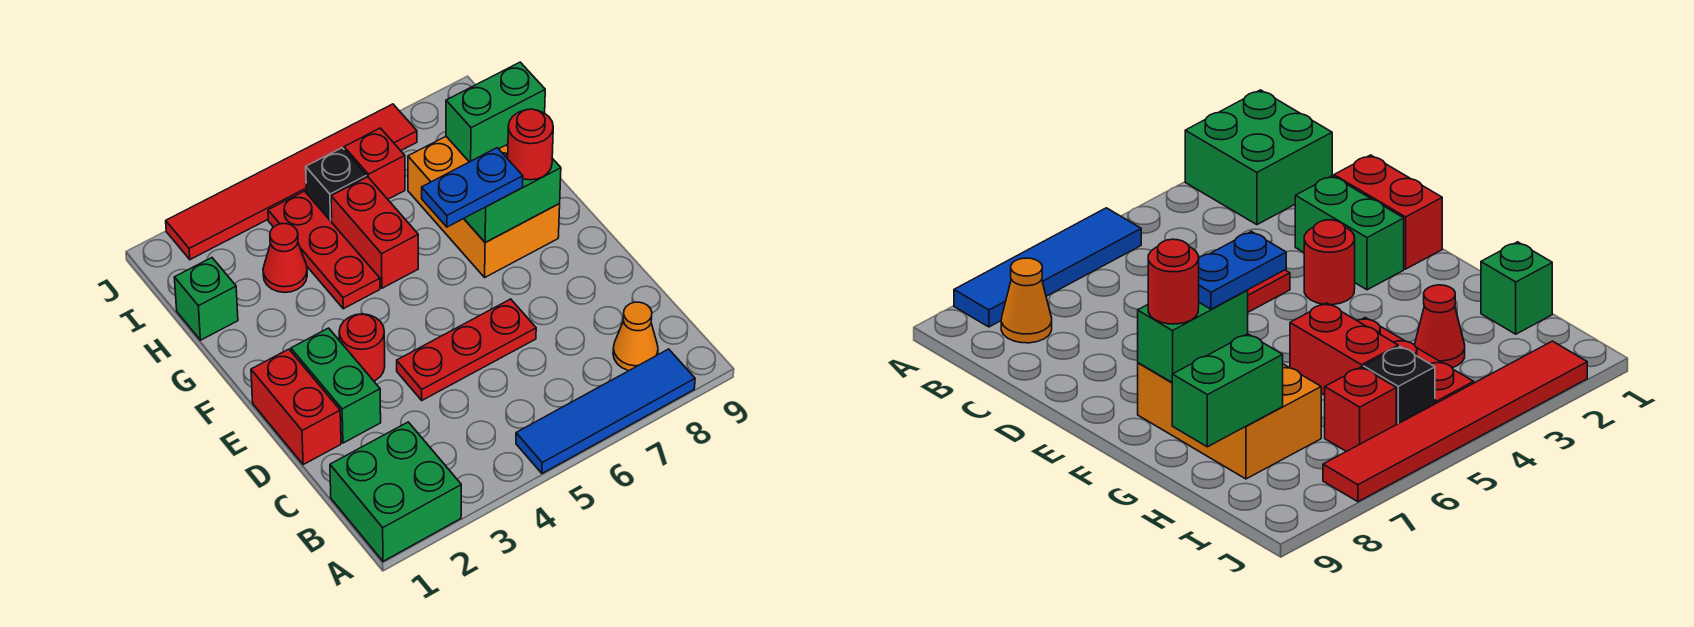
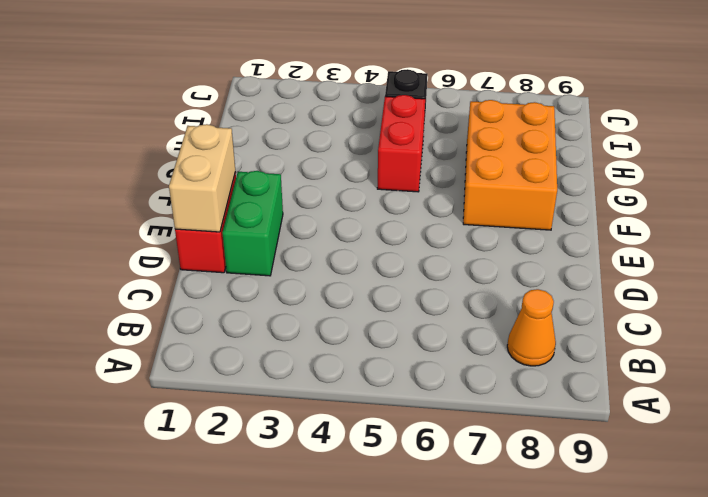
tan brick D1:E1 level 2 -> none
none -> green brick A1:B2 level 1
none -> blue tile A5:A8 level 1
none -> red plate D4:D6 level 1

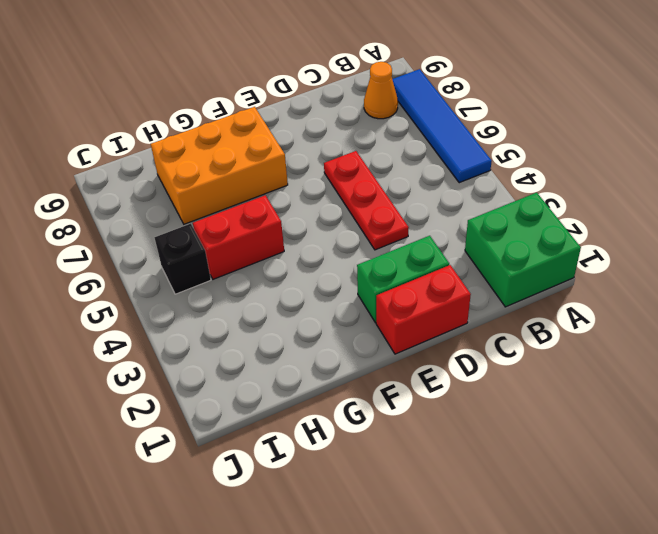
none -> red round brick E3 level 1
none -> red plate G4:I4 level 1
none -> green brick H1 level 1

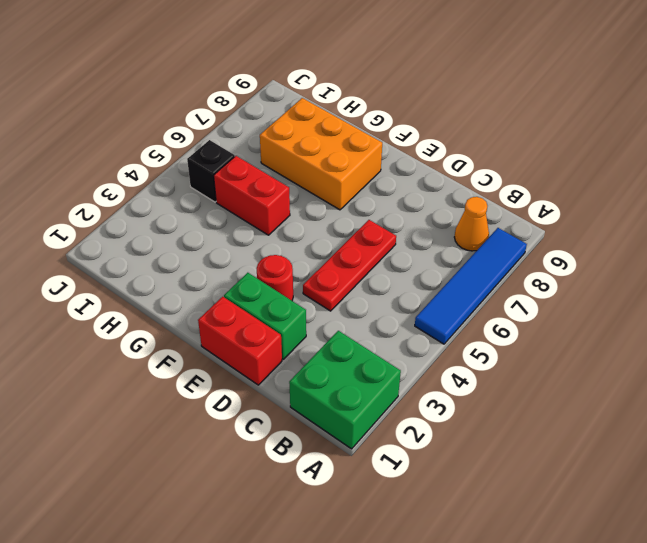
none -> red plate G4:I4 level 1
none -> green brick H1 level 1
none -> red cone H3 level 1

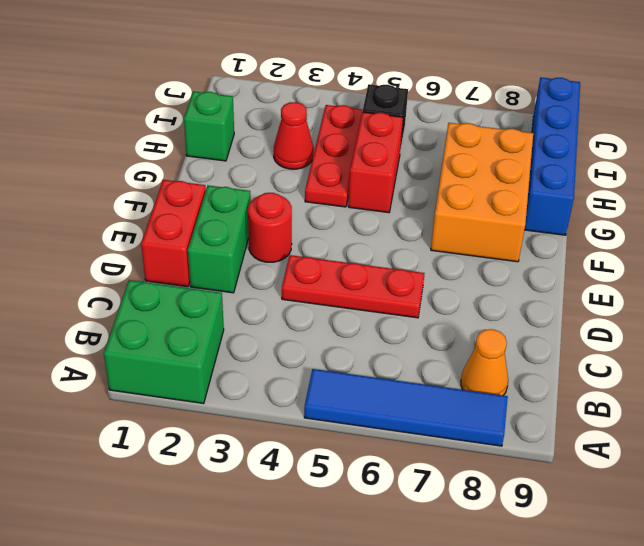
blue brick G9:J9 level 1 -> none
none -> red brick I6 level 1
none -> red tile J2:J7 level 1
none -> green brick F7:F8 level 2

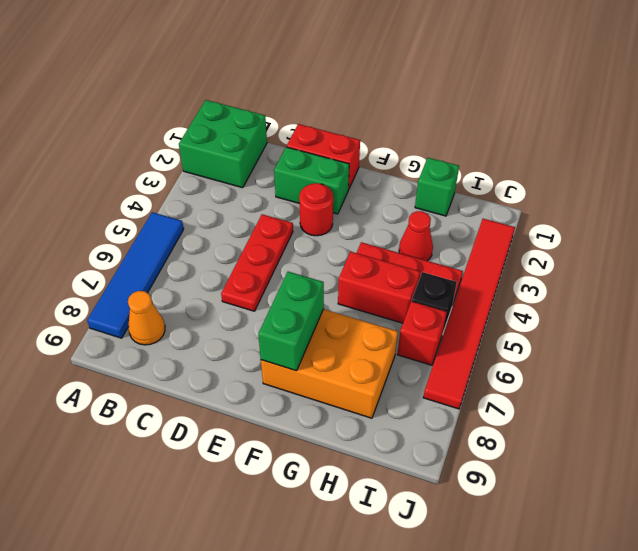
none -> green brick H8:H9 level 2
none -> blue plate F6:F7 level 3
none -> red round brick F8 level 3

